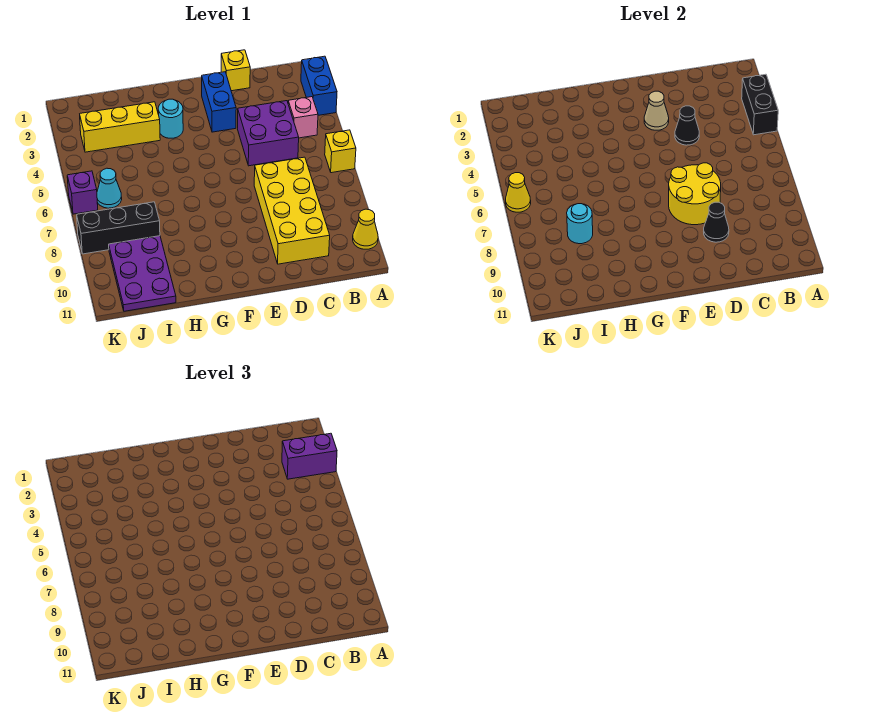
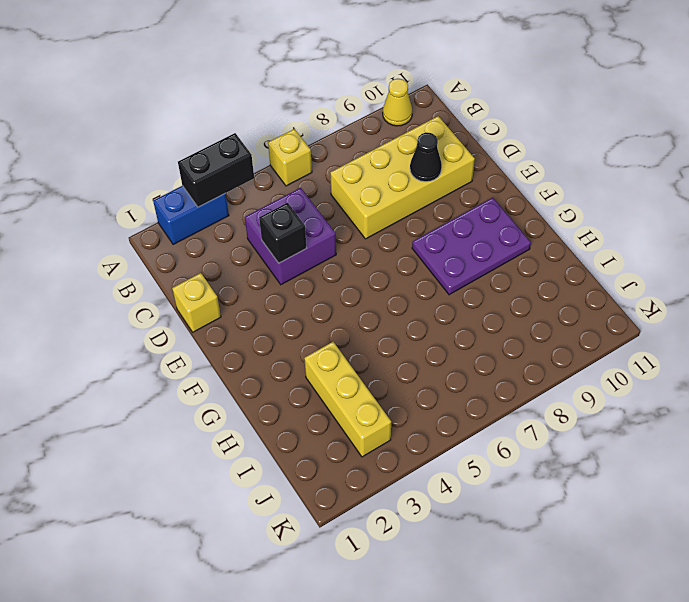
black brick D4 level 2 -> black cone D4 level 2
purple plate F8:G10 level 1 -> purple plate I9:J11 level 1
none -> pink brick B4 level 1
none -> blue brick E2:E3 level 1
none -> cyan round brick G3 level 1

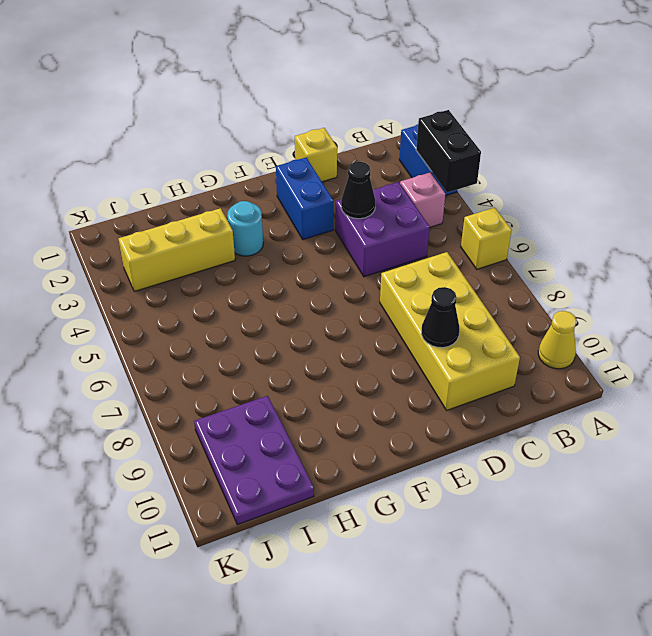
none -> black brick I8:K8 level 1
none -> cyan cone J6 level 1
none -> purple brick K6 level 1

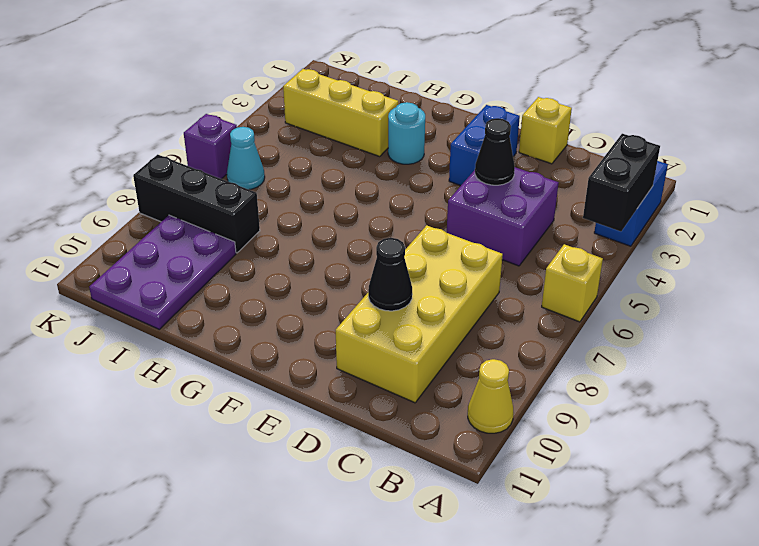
none -> pink brick B4 level 1
none -> yellow round brick D7:E8 level 2
none -> tan cone E3 level 2

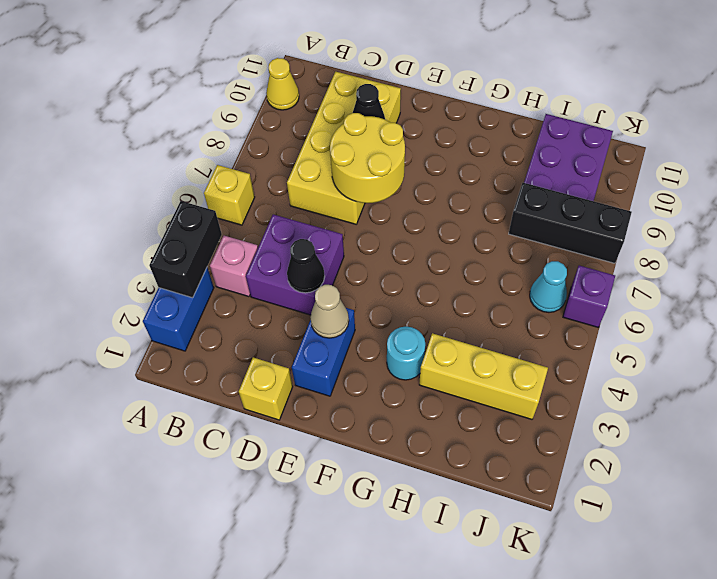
none -> cyan round brick I8 level 2
none -> yellow cone K6 level 2
none -> purple brick A3:B3 level 3

